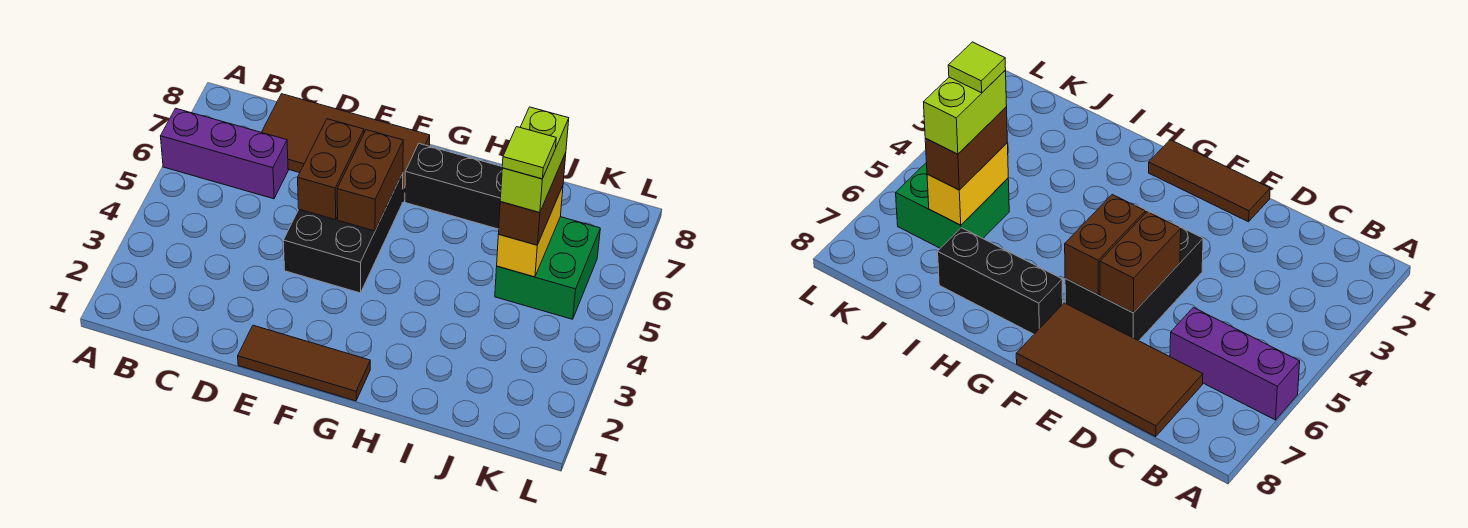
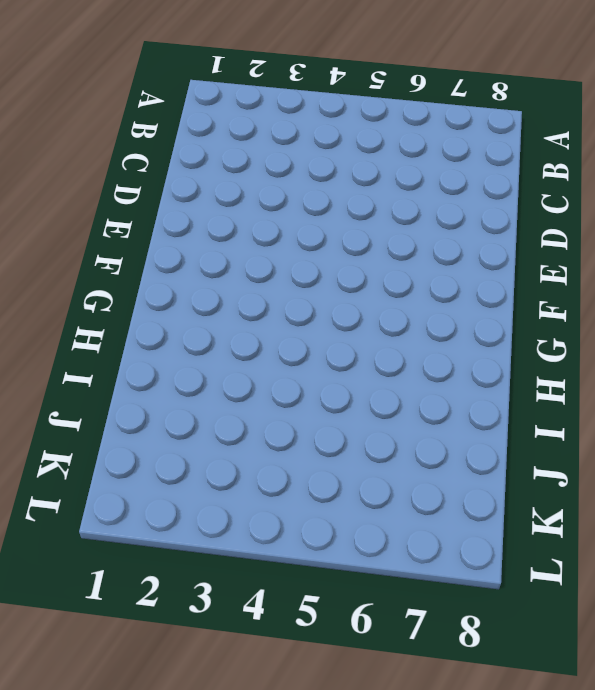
none -> purple brick A6:C6 level 1
none -> brown tile C7:F8 level 1
none -> brown tile E1:G1 level 1

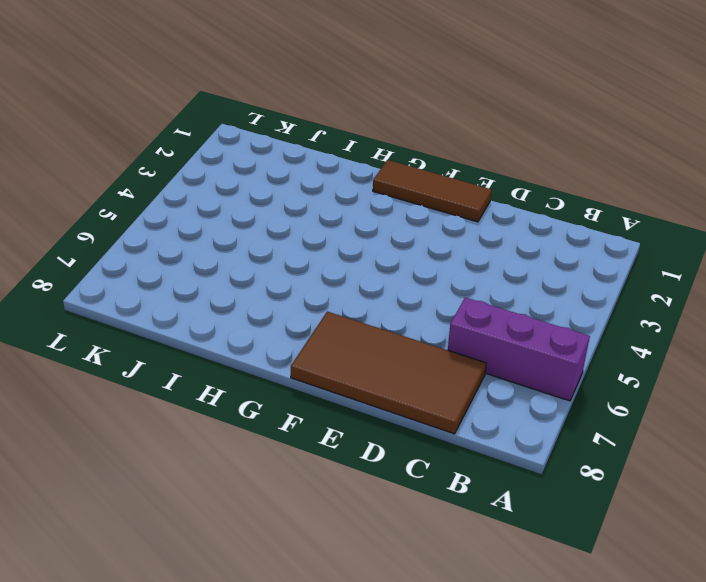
none -> black brick E4:F6 level 1
none -> black brick G7:I7 level 1
none -> green brick J5:K6 level 1

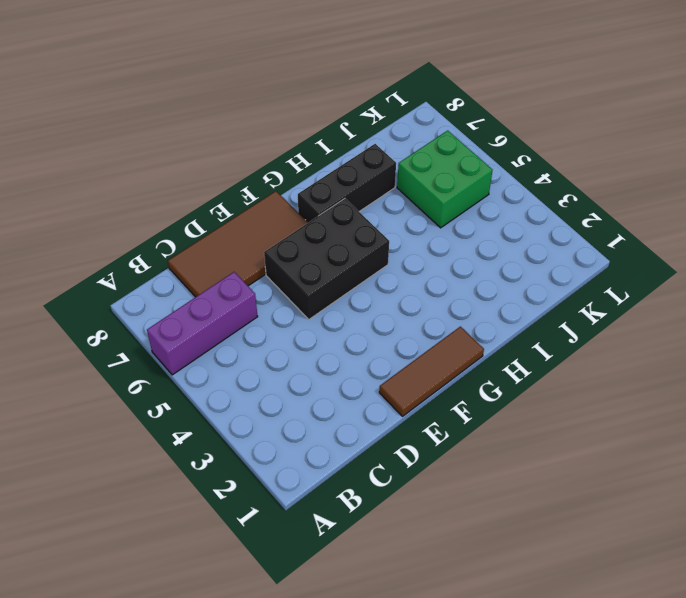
black brick E5:G6 level 1 -> black brick E4:F6 level 1
none -> brown brick E5:E6 level 2
none -> brown brick F5:F6 level 2
none -> yellow brick J5:J6 level 2

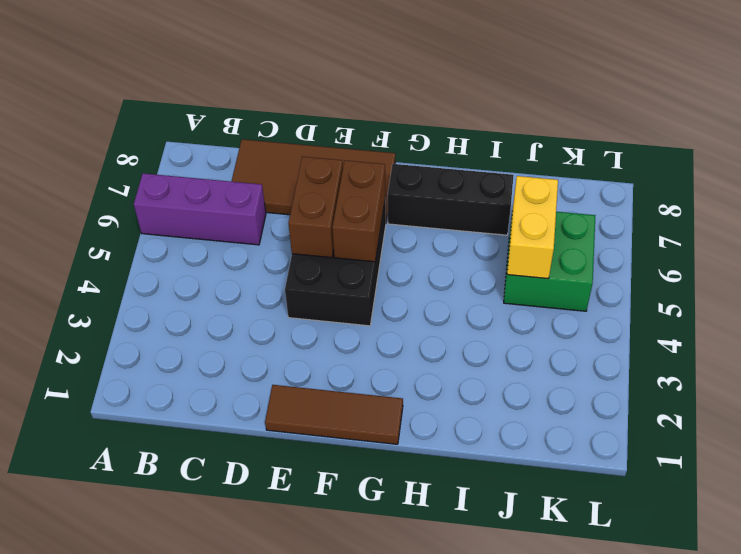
none -> brown brick J5:J6 level 3
none -> lime brick J5:J6 level 4
none -> lime tile J5 level 5

